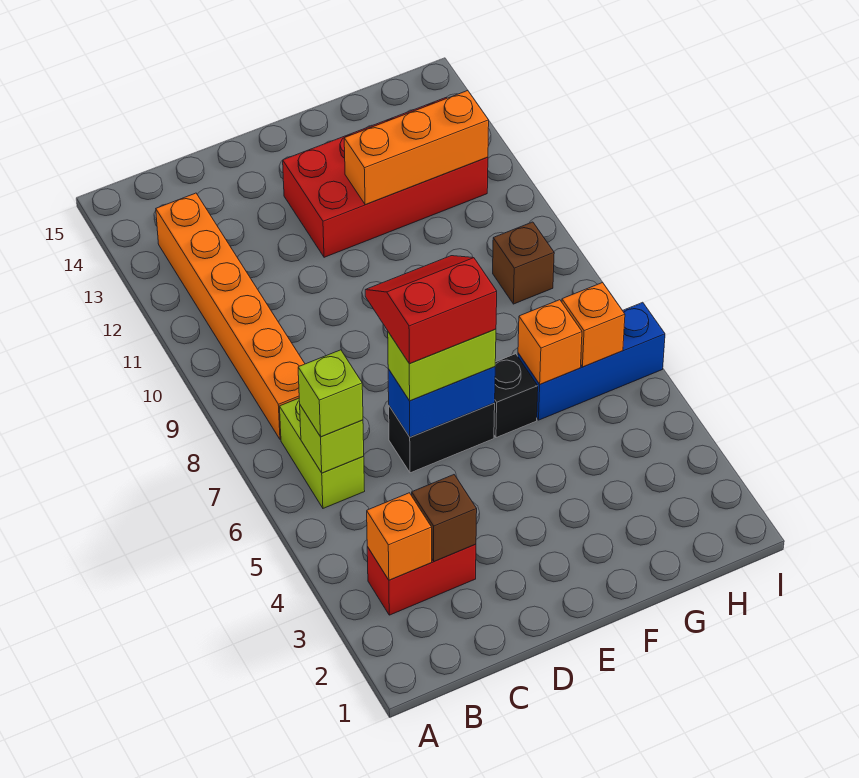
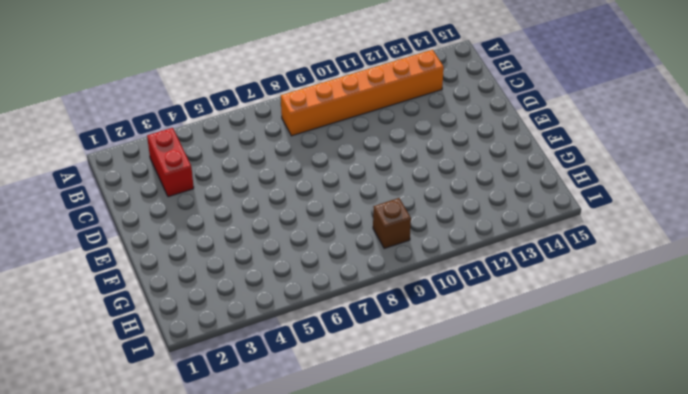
none -> lime brick B6:B7 level 1
none -> black brick D6:E6 level 1
none -> red brick E12:H13 level 1

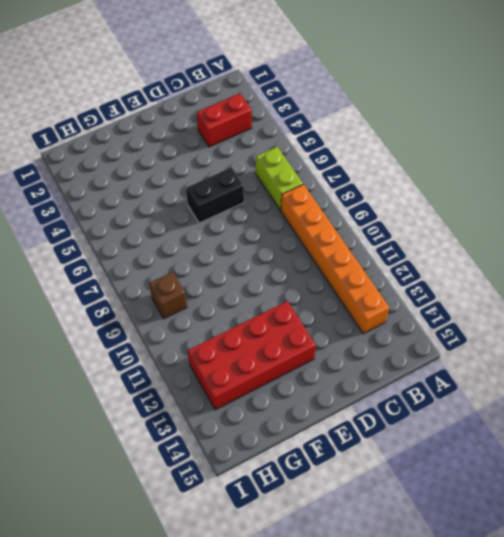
none -> black brick F6 level 1
none -> blue brick G6:I6 level 1
none -> orange brick B3 level 2

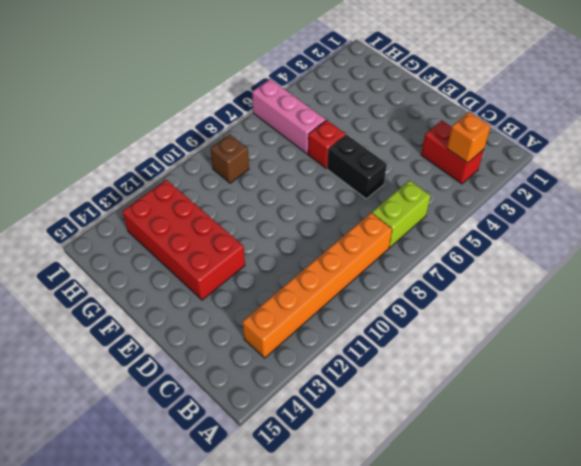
red brick F6 level 1 -> black brick F6 level 1
pink brick G6:I6 level 1 -> blue brick G6:I6 level 1
none -> lime brick B6 level 2
none -> brown brick C3 level 2
none -> blue brick D6:E6 level 2

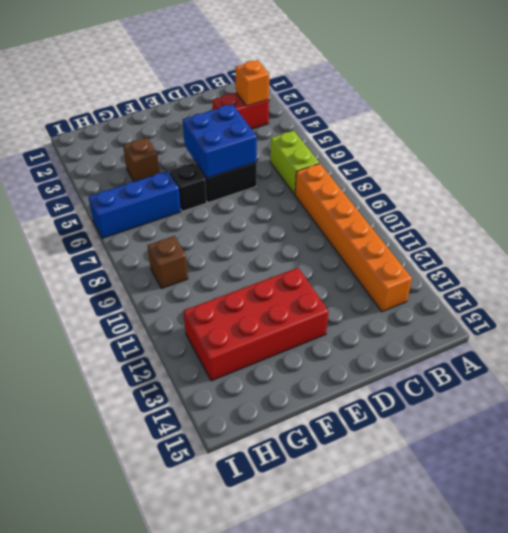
blue brick D5:E6 level 2 -> blue brick D6:E6 level 2
brown brick G4 level 1 -> brown brick C3 level 2
none -> lime brick B6 level 2
none -> orange brick F12:H12 level 2
none -> orange brick G6 level 2

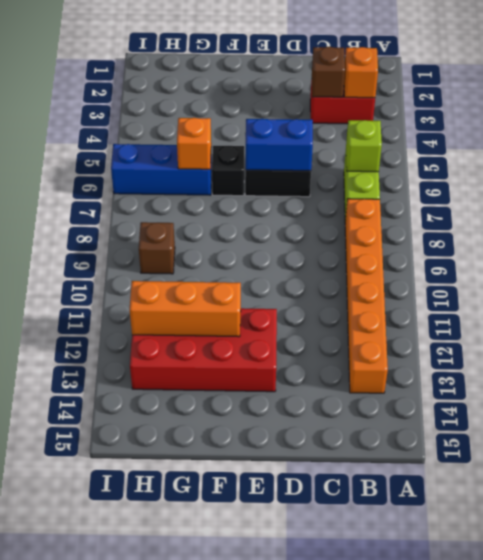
none -> orange brick H6 level 2
none -> lime brick B6 level 3
none -> lime brick D6:E6 level 3

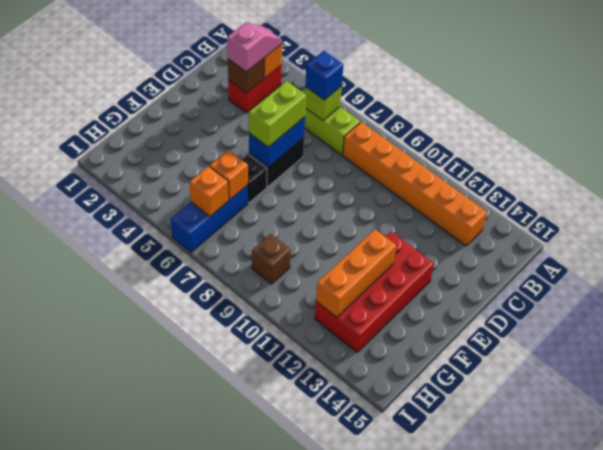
pink slope B3:C3 level 3 top C -> none
blue brick B6 level 3 -> lime brick B6 level 3
none -> red slope D6:E7 level 4 top 6

